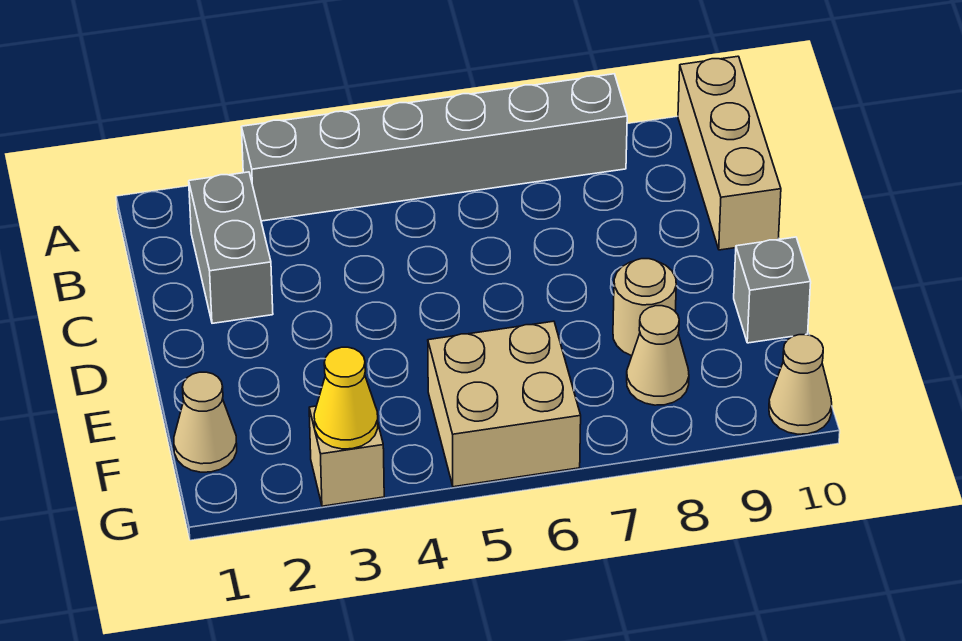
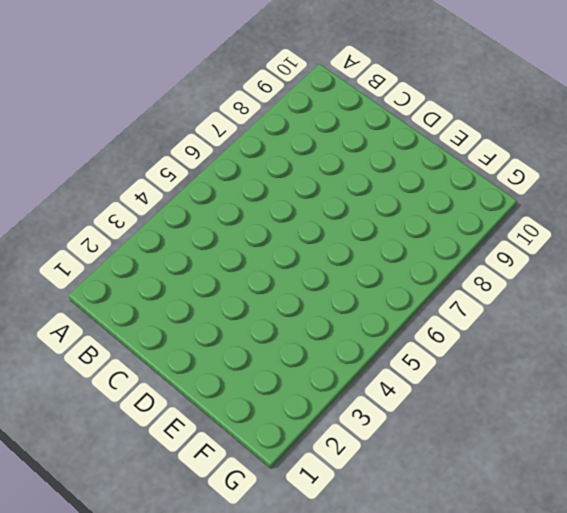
none -> grey brick A3:A8 level 1
none -> tan brick A10:C10 level 1

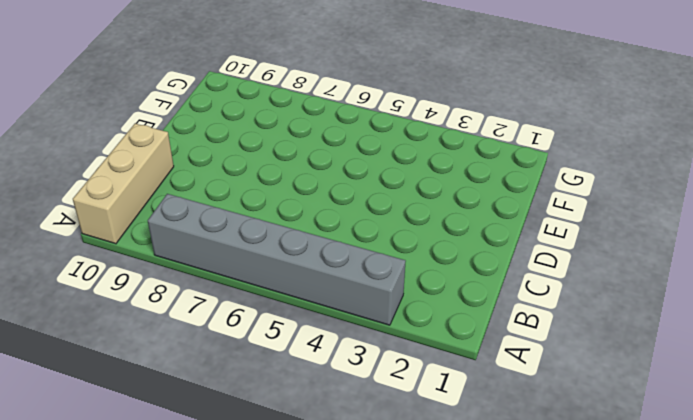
none -> grey brick B2:C2 level 1
none -> tan round brick E8 level 1

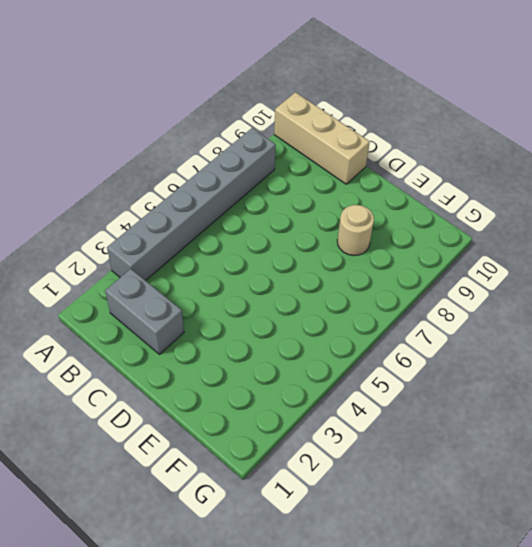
none -> grey brick E10 level 1
none -> tan cone F1 level 1

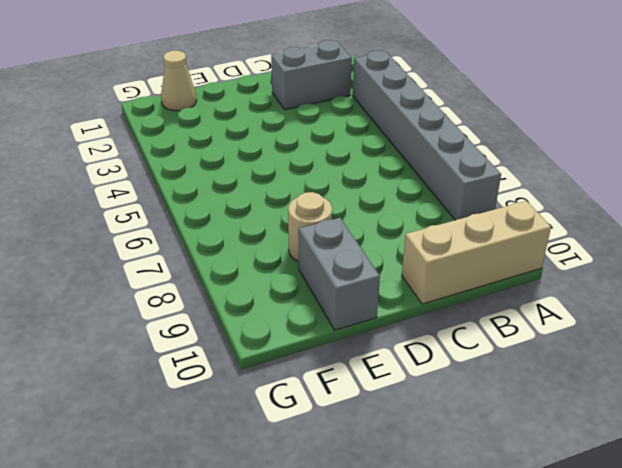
grey brick E9:E10 level 1 -> grey brick E10 level 1
none -> tan brick F5:G6 level 1
none -> tan cone F8 level 1

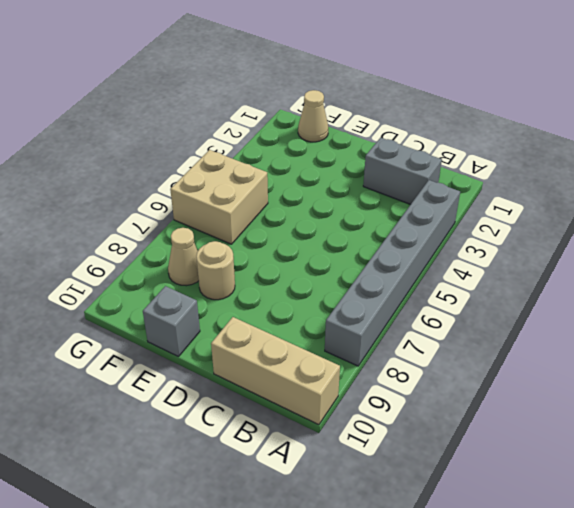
none -> tan brick G3 level 1
none -> tan cone G10 level 1

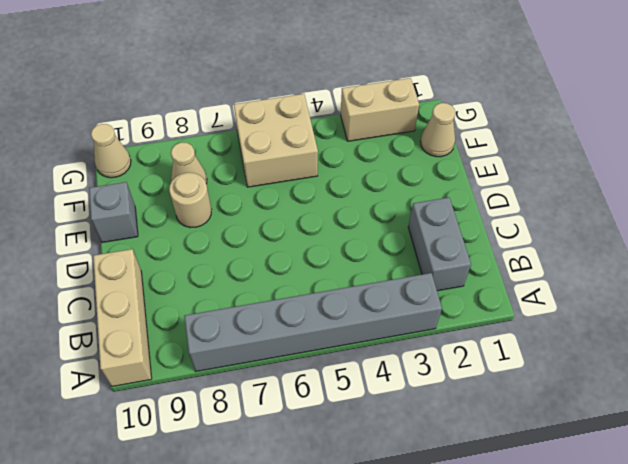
tan brick G2:G3 level 1 -> tan brick G3 level 1
none -> yellow cone G3 level 2

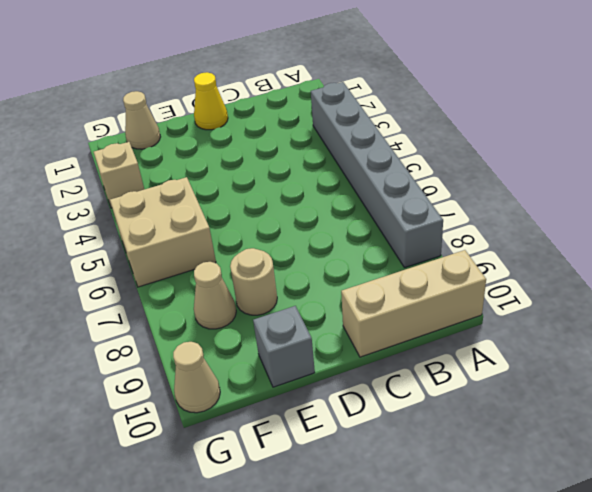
yellow cone D1 level 1 -> yellow cone G3 level 2
none -> grey brick B2:C2 level 1

